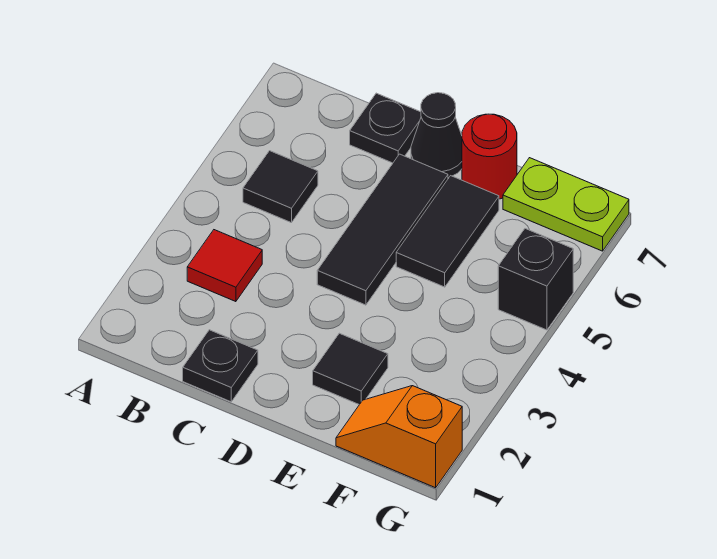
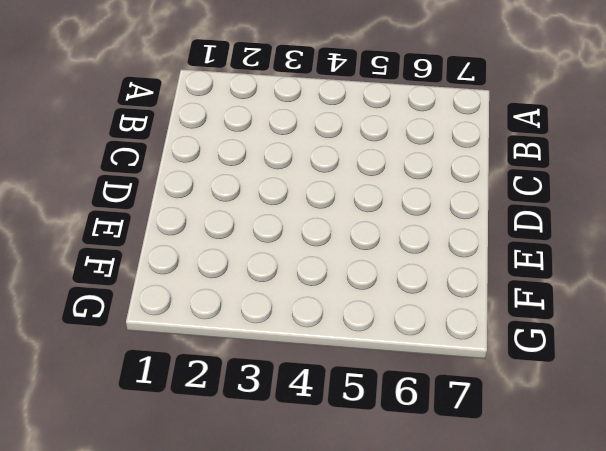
none -> red tile B3 level 1
none -> black tile B5 level 1
none -> black plate C1 level 1

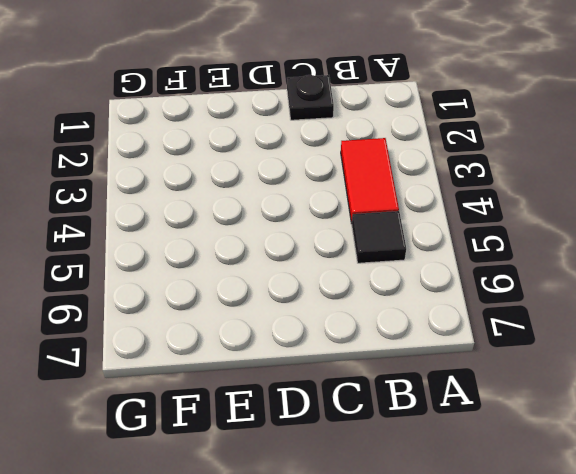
red tile B3:B4 level 1 -> red tile B3 level 1
none -> black plate C7 level 1
none -> black tile D4:D6 level 1
none -> black cone D7 level 1

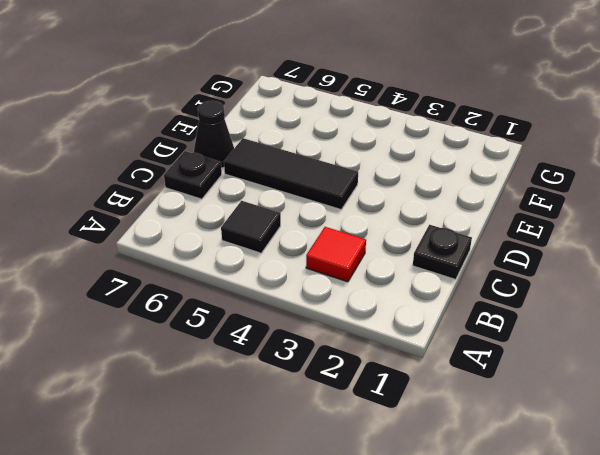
none -> black tile E2 level 1
none -> black tile E5:E6 level 1
none -> red round brick E7 level 1

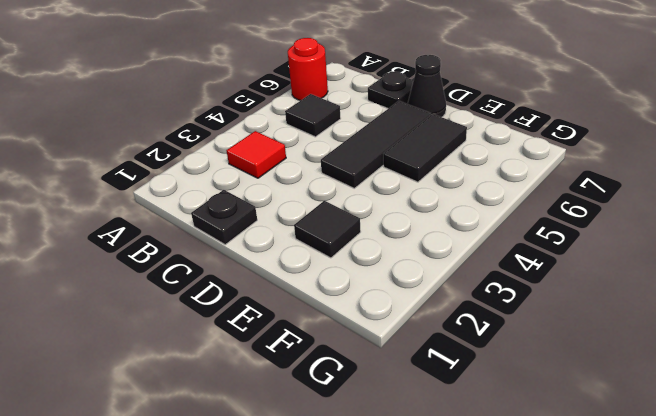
red round brick A6 level 1 -> red round brick E7 level 1
none -> orange slope F1:G1 level 1 top G
none -> lime plate F7:G7 level 1
none -> black brick G5 level 1

